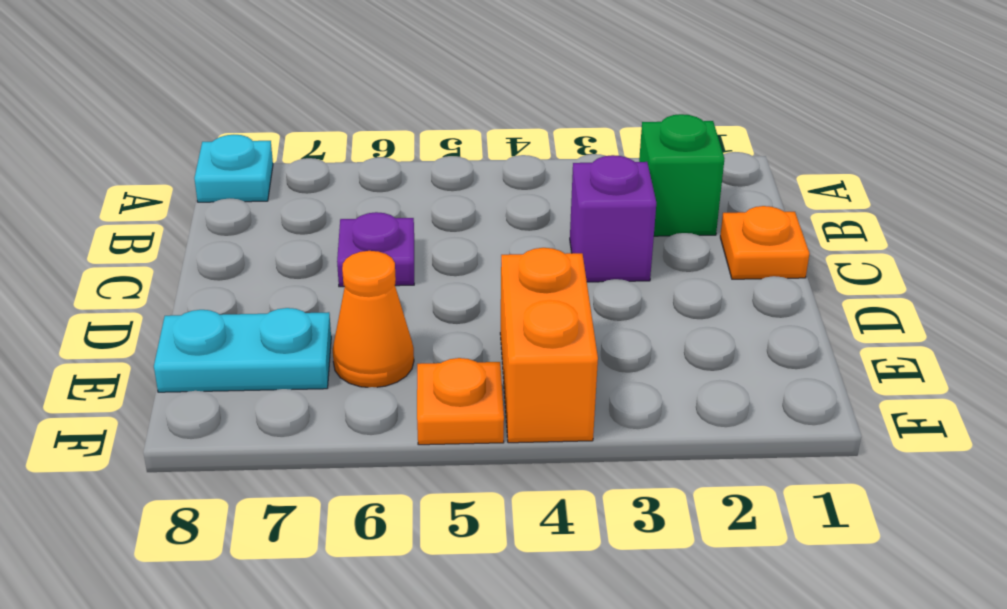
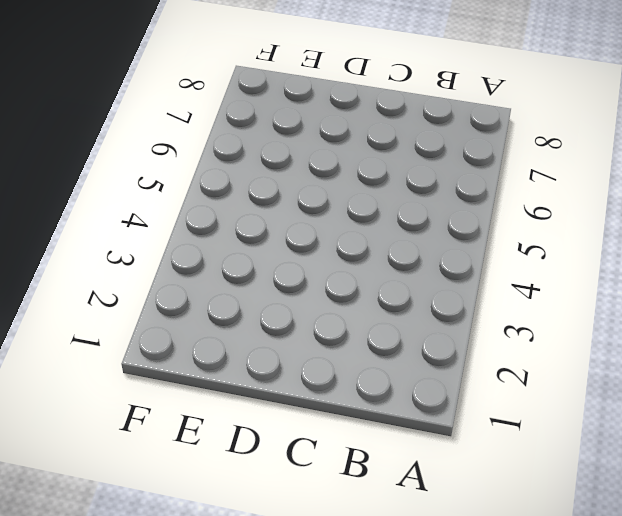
none -> cyan plate A8 level 1
none -> green brick B2 level 1

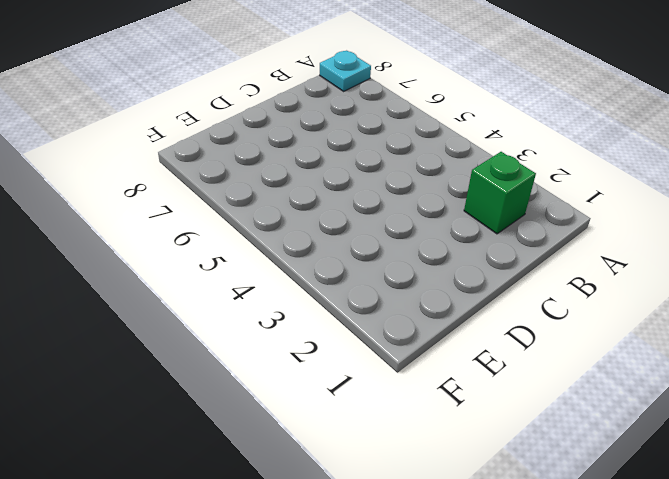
none -> orange plate C1 level 1
none -> purple brick C3 level 1

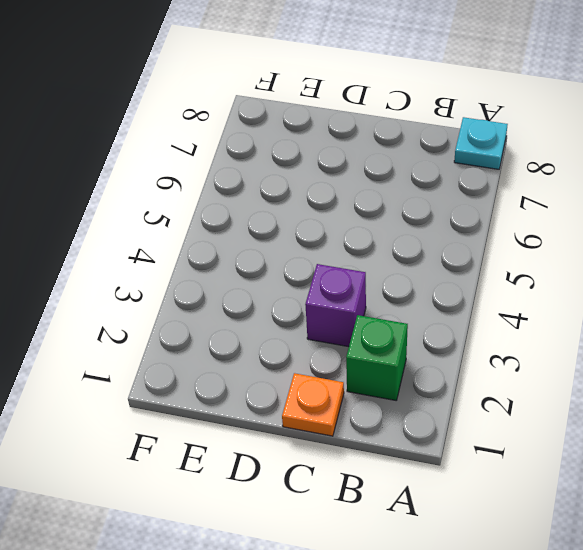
none -> purple plate C6 level 1
none -> orange brick E4:F4 level 1

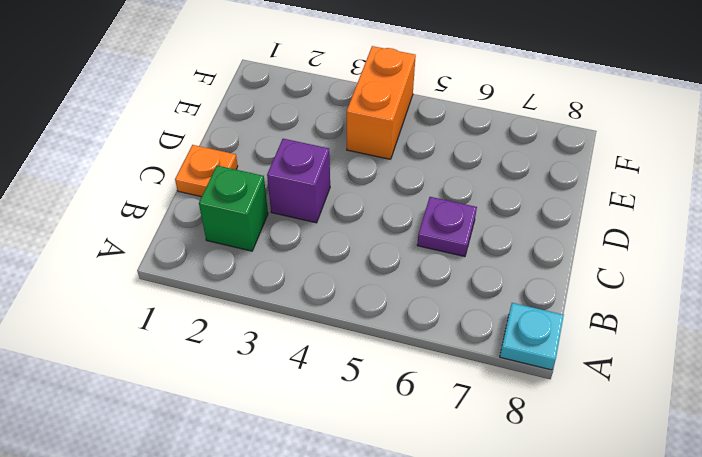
none -> orange cone E6 level 1
none -> cyan plate E7:E8 level 1

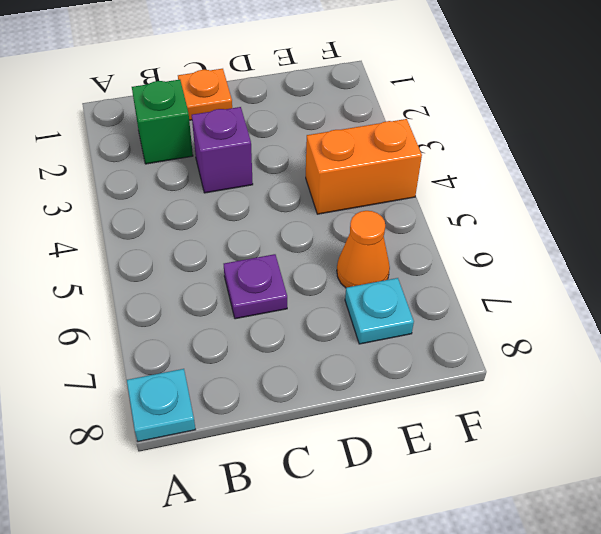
cyan plate E7 level 1 -> cyan plate E7:E8 level 1
none -> orange plate F5 level 1

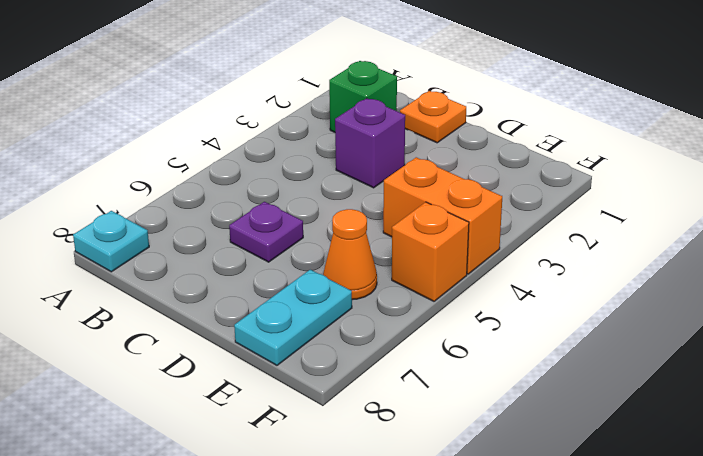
orange brick F5 level 1 -> orange plate F5 level 1

